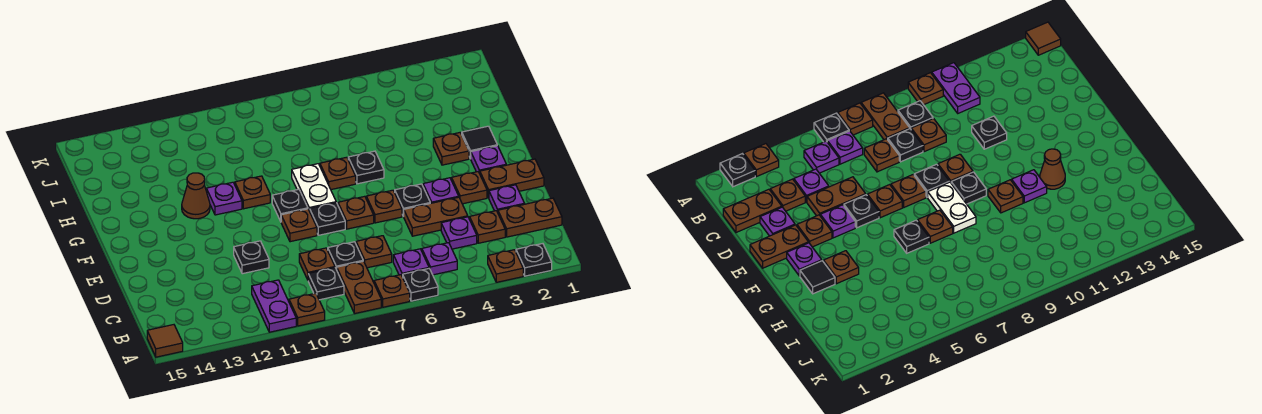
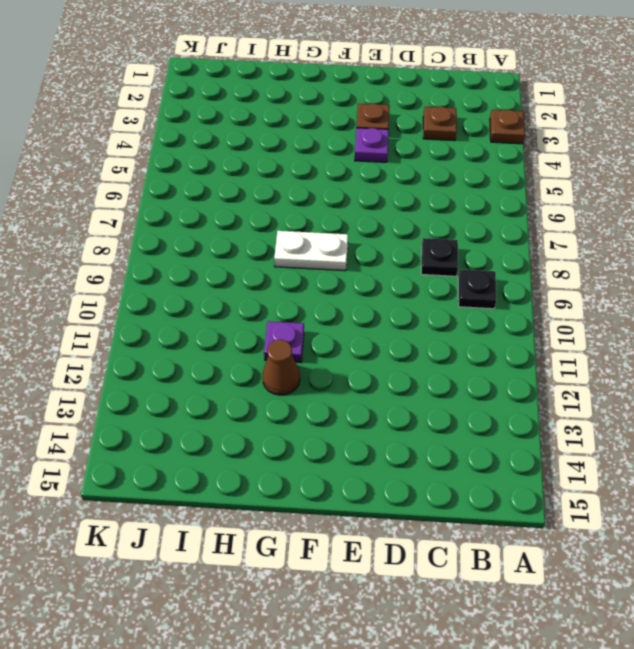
none -> black plate A2 level 1
none -> black plate A6 level 1
none -> brown plate A7 level 1
none -> brown plate A8:B8 level 1

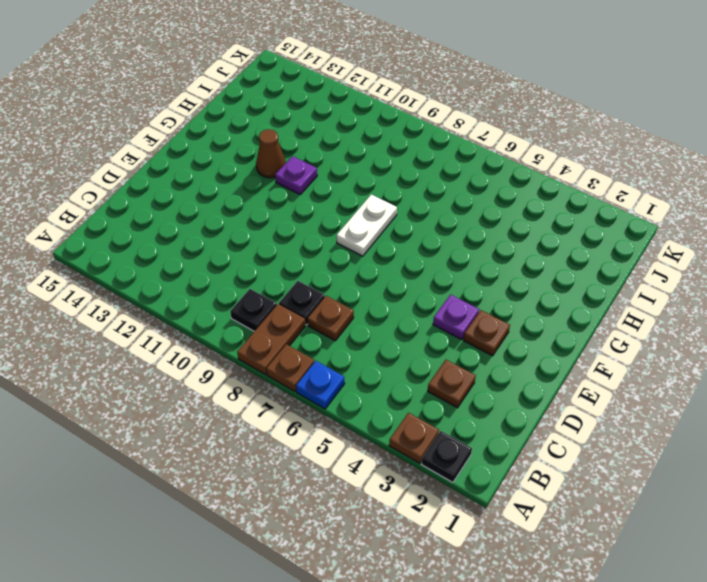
blue plate A6 level 1 -> black plate A6 level 1
none -> brown plate A10 level 1
none -> purple plate A11:B11 level 1
none -> brown tile A15 level 1
none -> purple plate B5 level 1

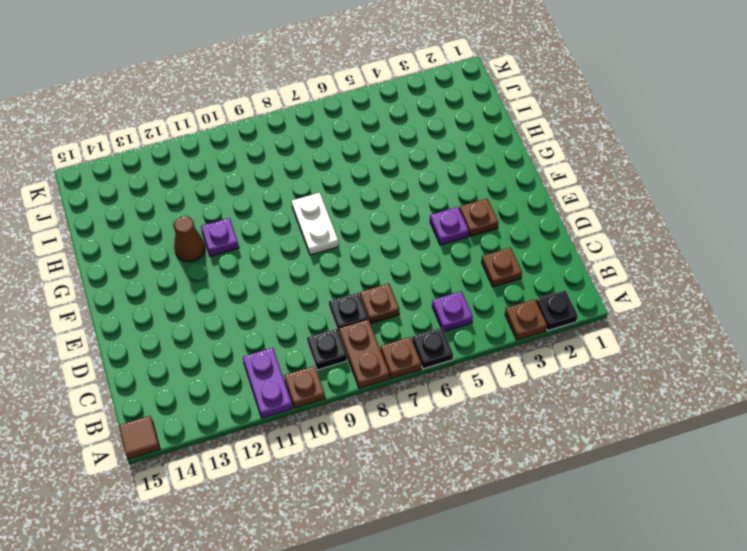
none -> purple plate B6 level 1
none -> brown plate C1:C2 level 1
none -> purple plate C4 level 1
none -> brown plate C9 level 1

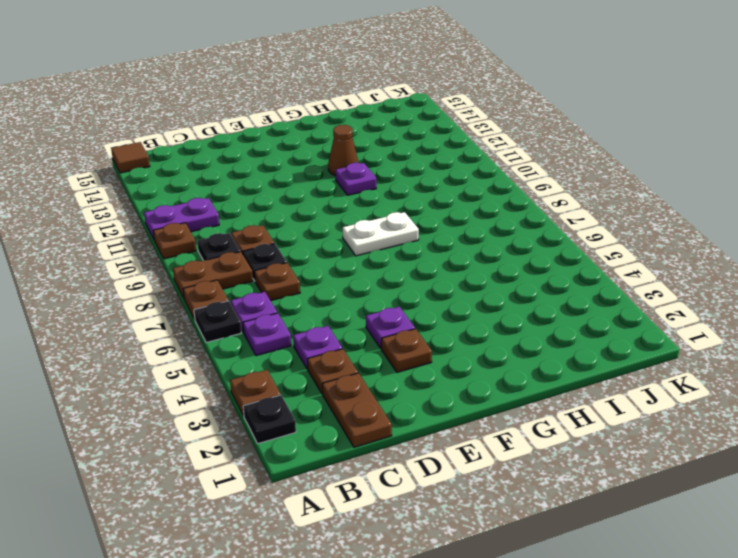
none -> purple plate D2 level 1
none -> brown plate D4:D5 level 1
none -> black plate D11 level 1
none -> brown plate E1:E2 level 1

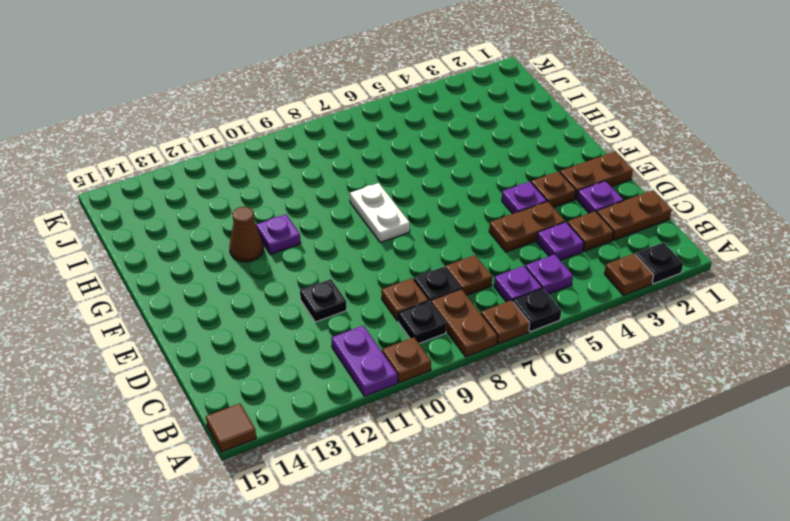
none -> black plate E5 level 1
none -> brown plate E6 level 1
none -> brown plate E7 level 1
none -> black plate E8 level 1

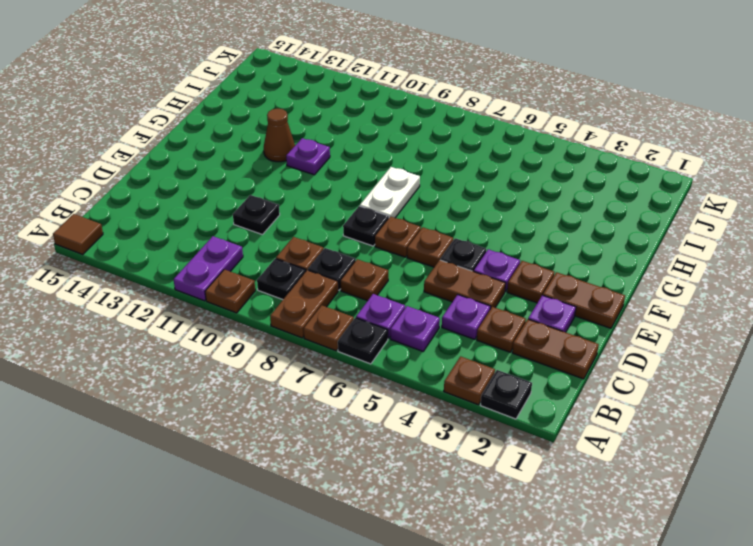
none -> brown plate E9 level 1
none -> purple plate F2 level 1
none -> black plate F9 level 1
none -> black tile G2 level 1

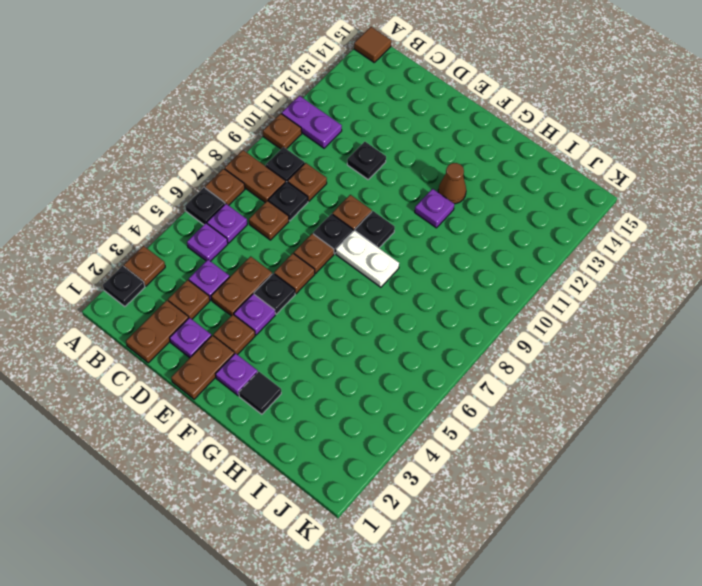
none -> brown plate G3 level 1
none -> black plate G6 level 1
none -> brown plate G7 level 1
none -> brown plate G10 level 1

